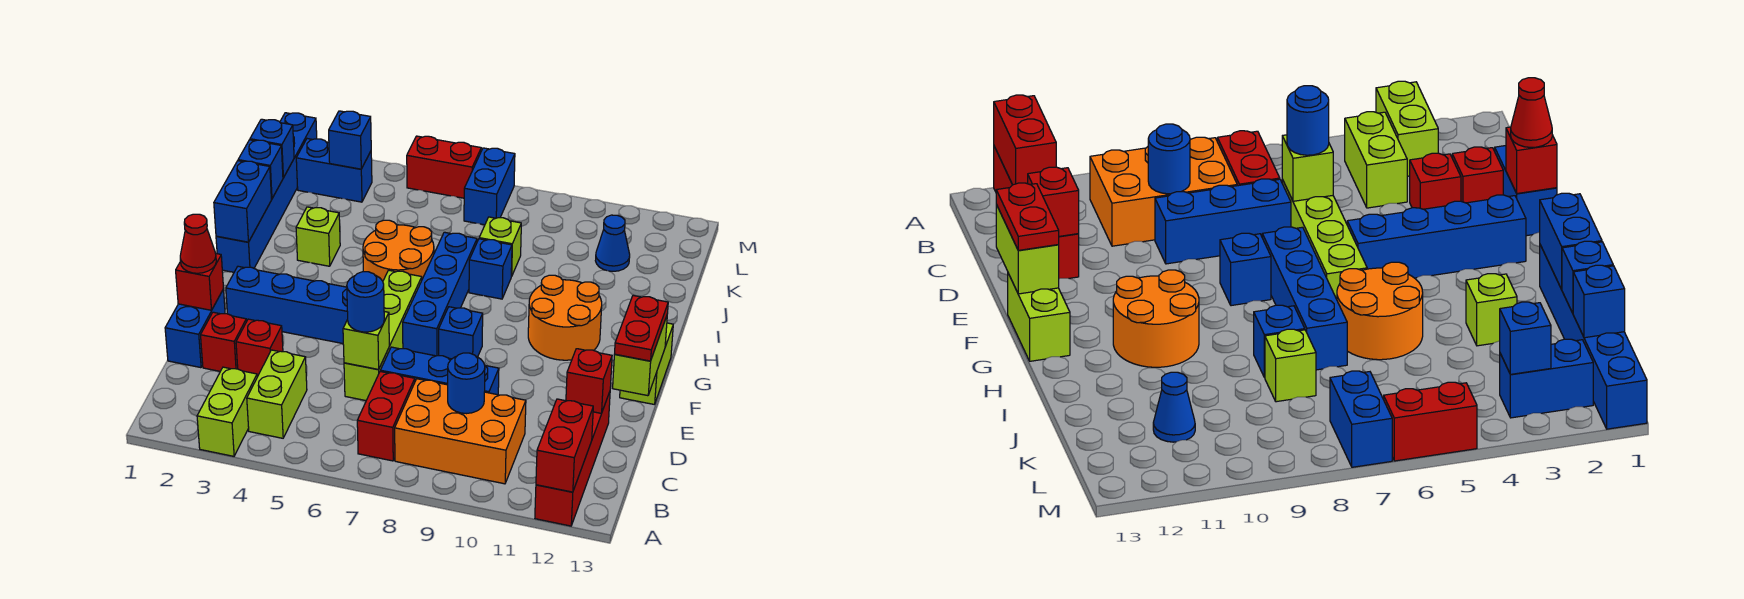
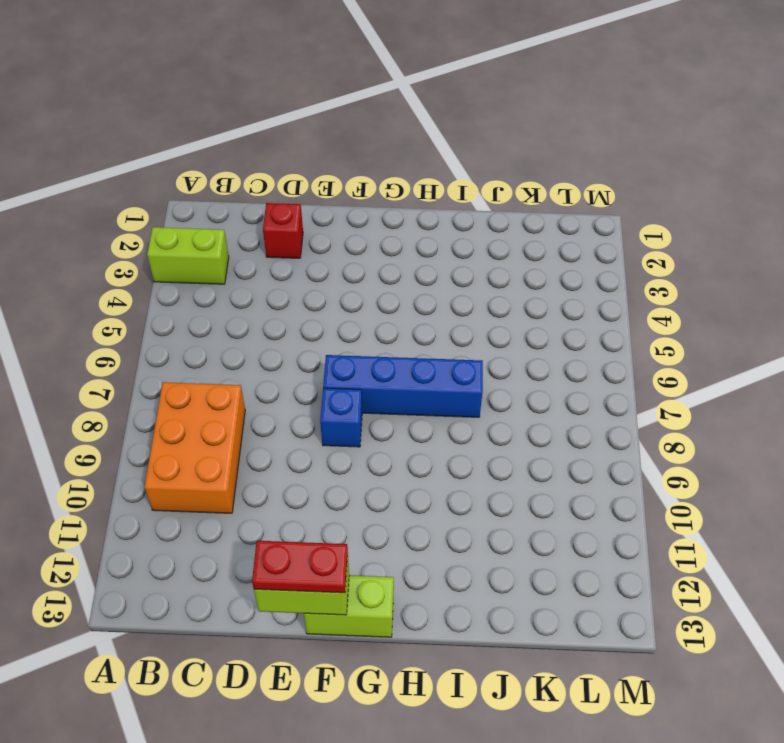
none -> red brick A12:D12 level 1
none -> lime brick B4:C4 level 1
none -> red brick B7:C7 level 1
none -> blue brick D1:E1 level 1

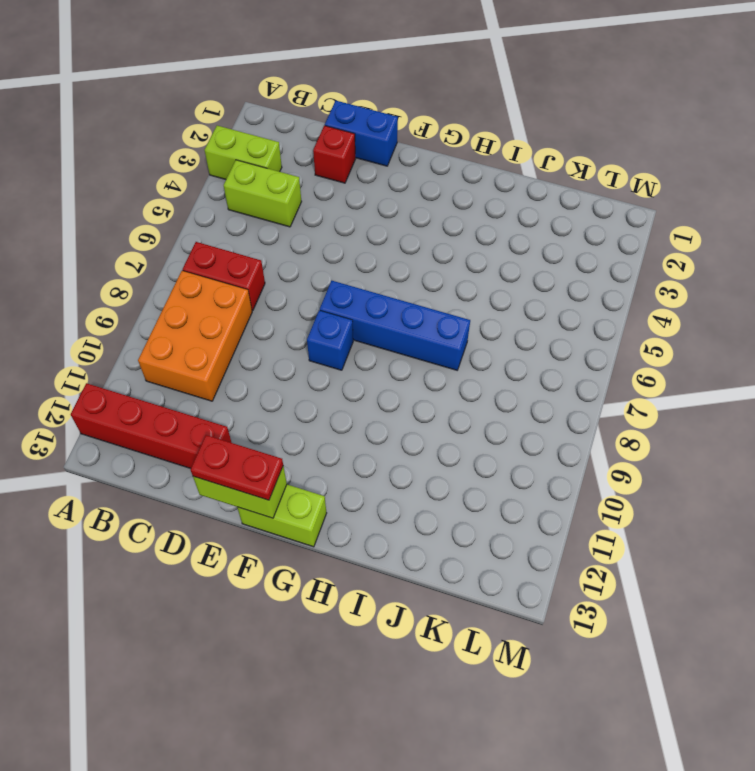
none -> red brick D3 level 1
none -> lime brick D6:G6 level 1
none -> blue brick D7:D9 level 1
none -> blue brick F2:F5 level 1

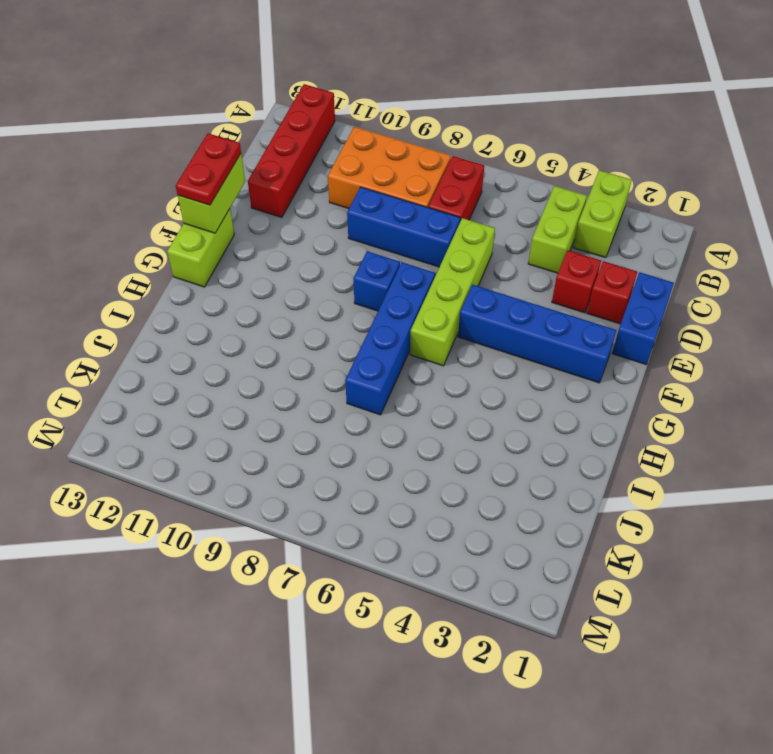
none -> orange round brick G10:H11 level 1
none -> blue brick H1:M1 level 1
none -> orange round brick H5:I6 level 1
none -> lime brick I3 level 1

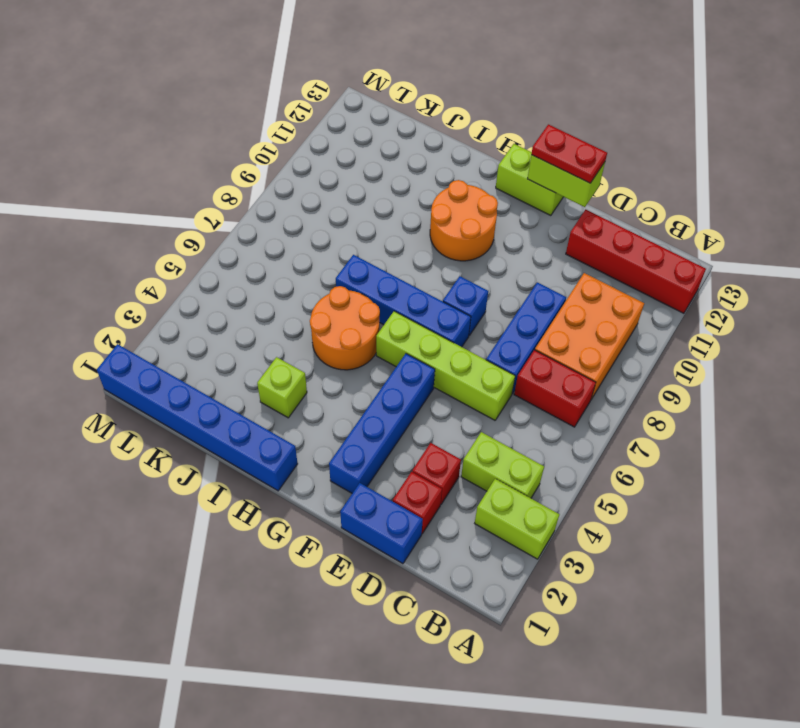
none -> blue brick I8 level 1
none -> lime brick J8 level 1
none -> blue cone K11 level 1
none -> blue brick L2:L3 level 1

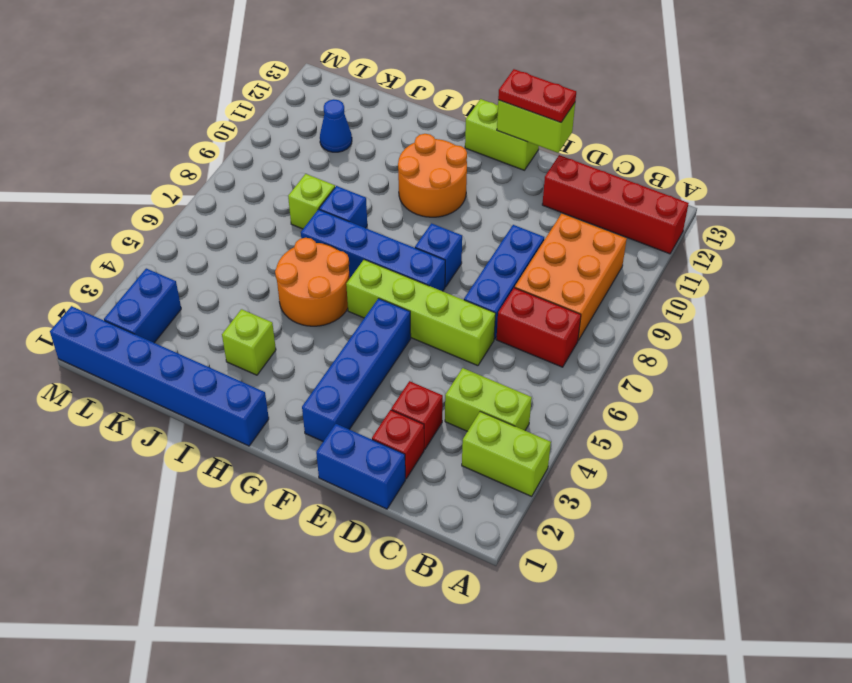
none -> blue brick L7:M7 level 1
none -> red brick M5:M6 level 1
none -> red brick A12:B12 level 2
none -> blue round brick C9 level 2

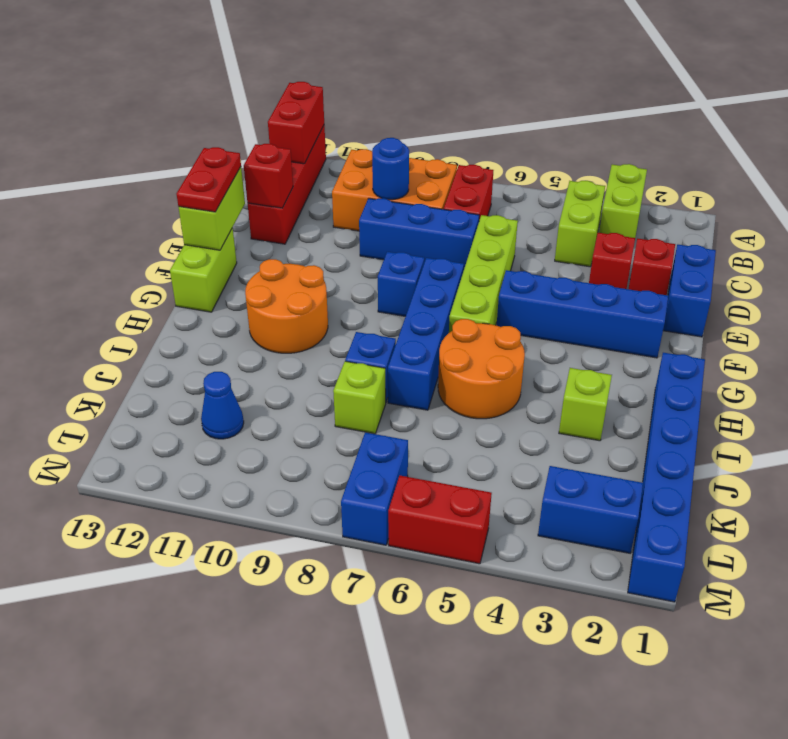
none -> lime brick D6 level 2
none -> red brick E1 level 2
none -> blue brick H1:I1 level 2
none -> blue brick J1 level 2

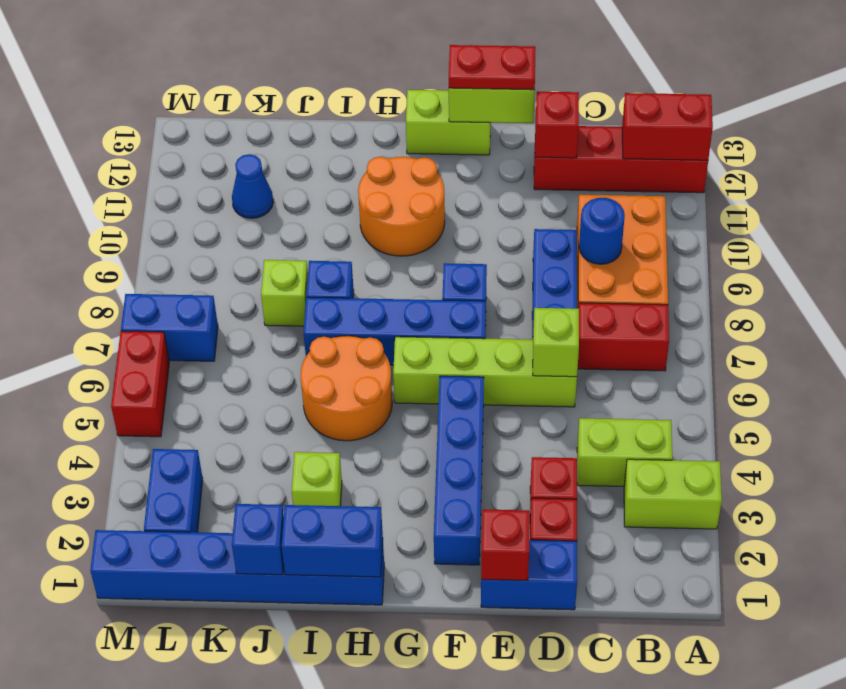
none -> blue brick K1 level 2
none -> blue brick L3 level 2
none -> blue round brick D6 level 3
none -> red cone E1 level 3

